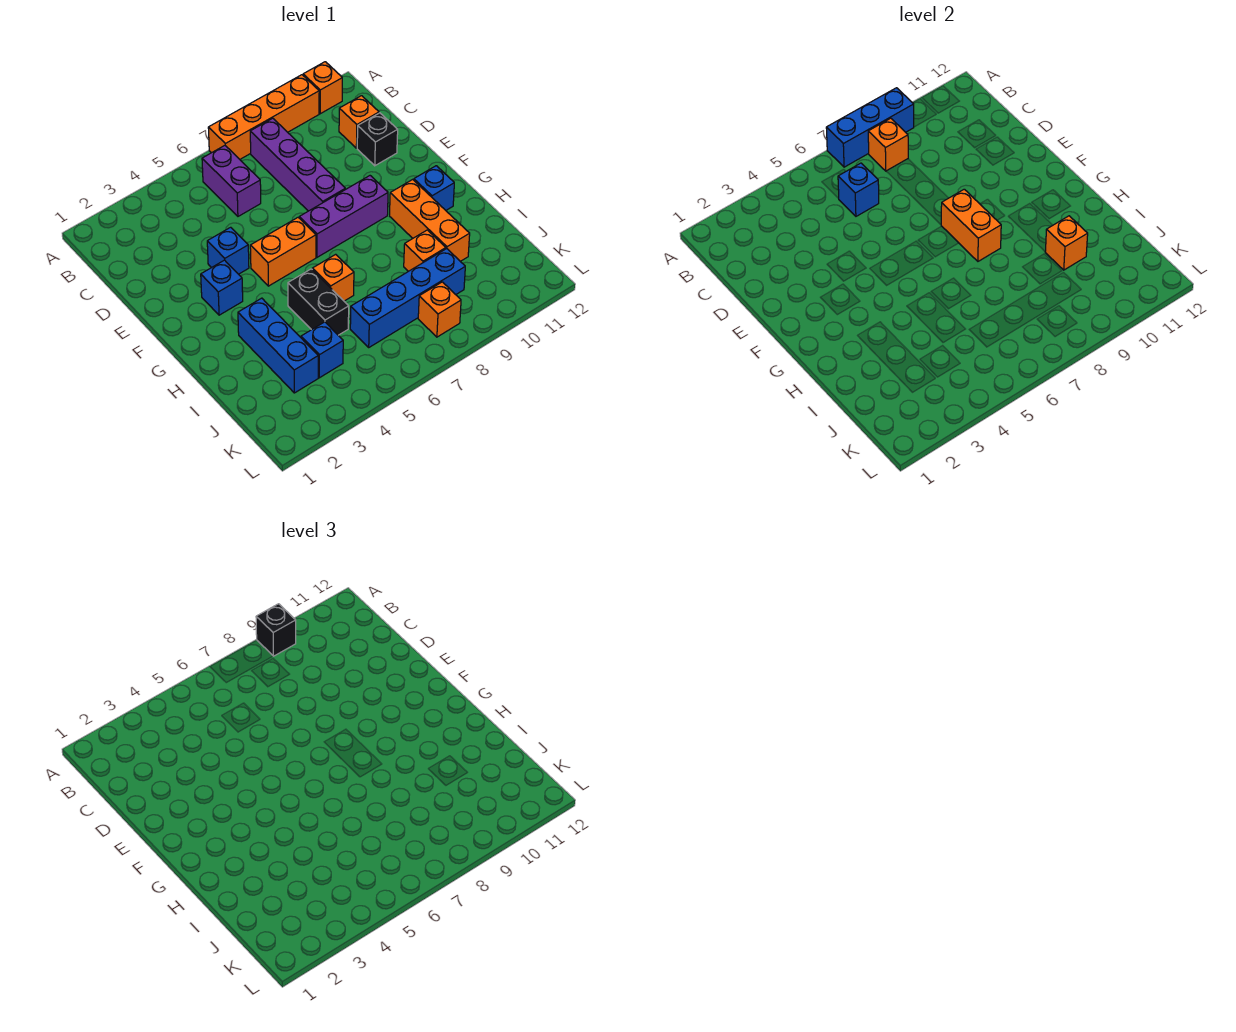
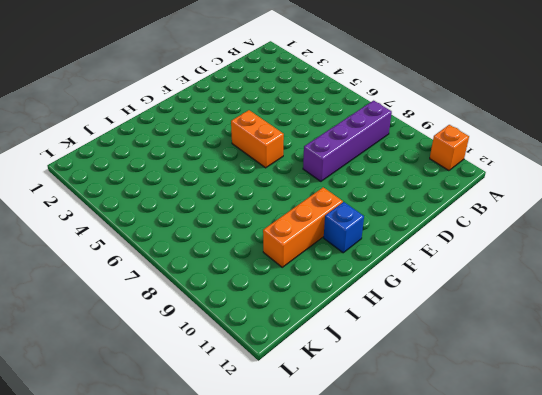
none -> orange brick A7:A10 level 1
none -> purple brick B6:C6 level 1
none -> orange brick C11 level 1

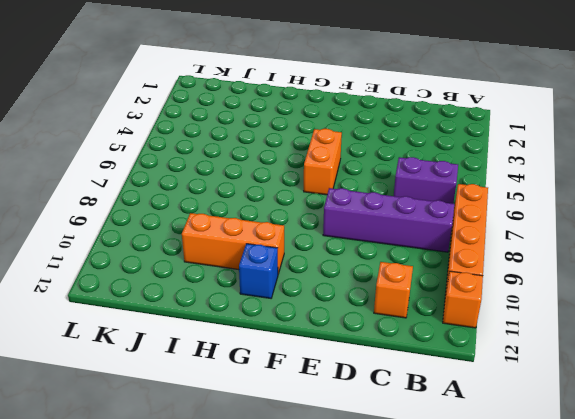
none -> black brick D11 level 1
none -> blue brick E4 level 1
none -> blue brick F3 level 1

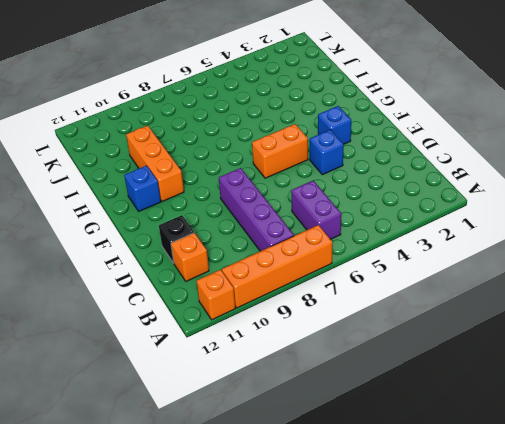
none -> purple brick F7:F9 level 1
none -> blue brick H3:J3 level 1
none -> black brick H5:I5 level 1

